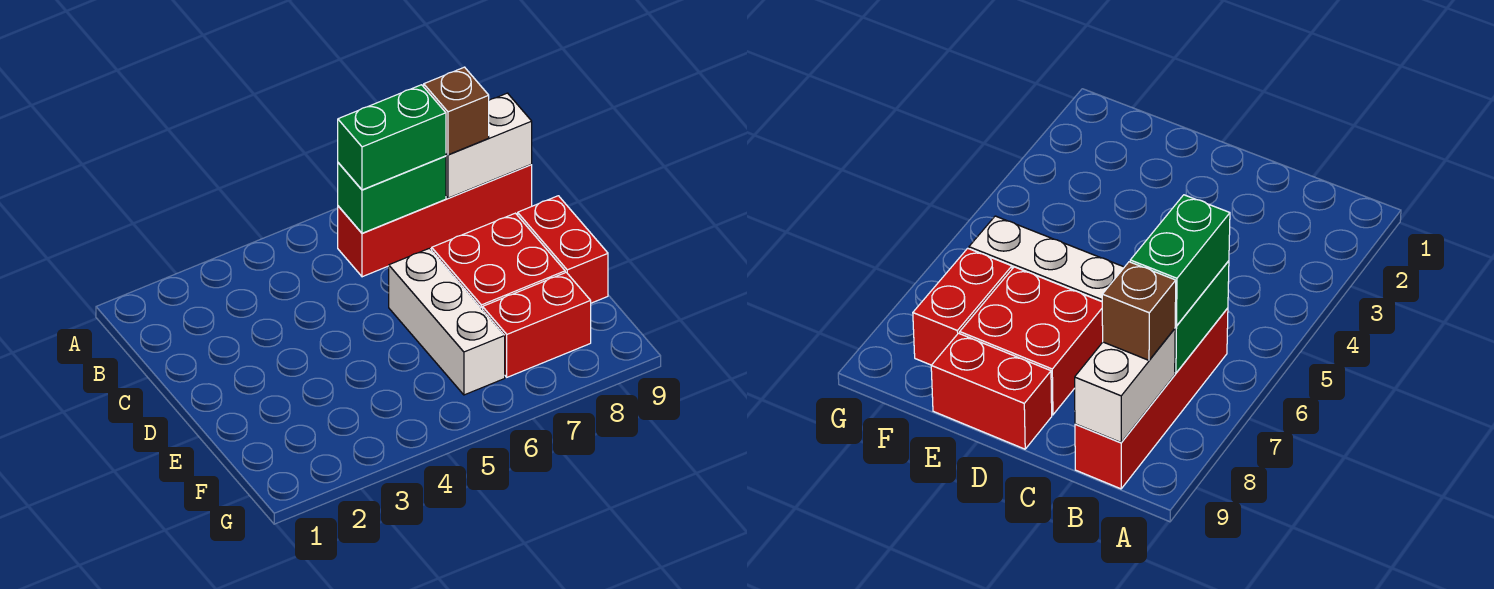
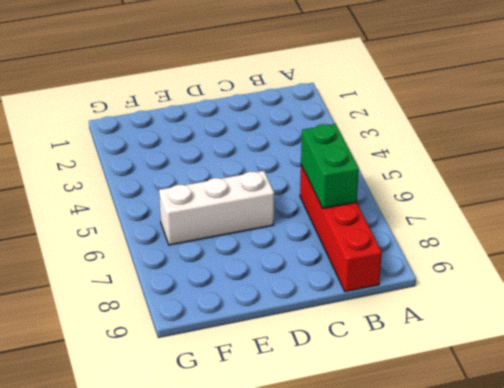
none -> red brick D7:E8 level 1
none -> red brick D9:E9 level 1

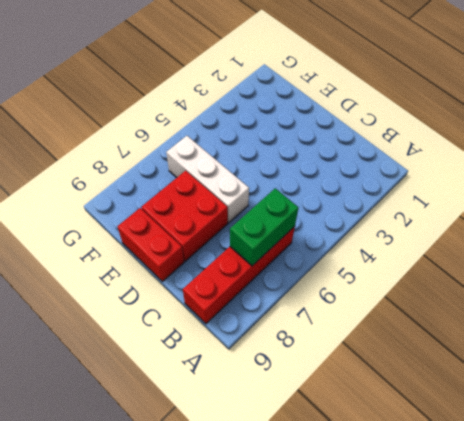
none -> red brick F7:F8 level 1
none -> white brick B8:B9 level 2

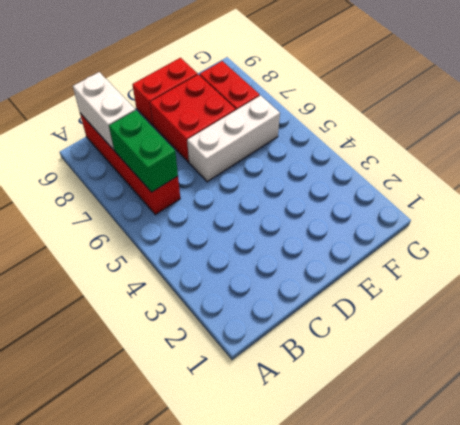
none -> green brick B6:B7 level 3
none -> brown brick B8 level 3

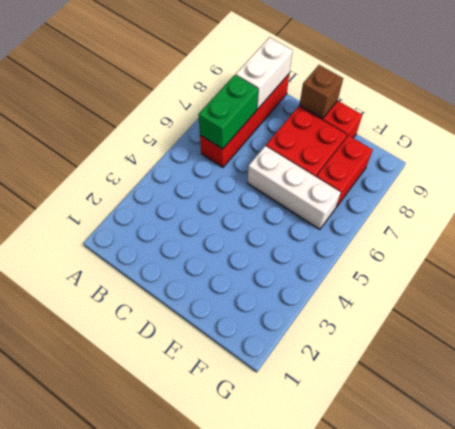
brown brick D9 level 2 -> brown brick B8 level 3
none -> green brick B6:B7 level 3

